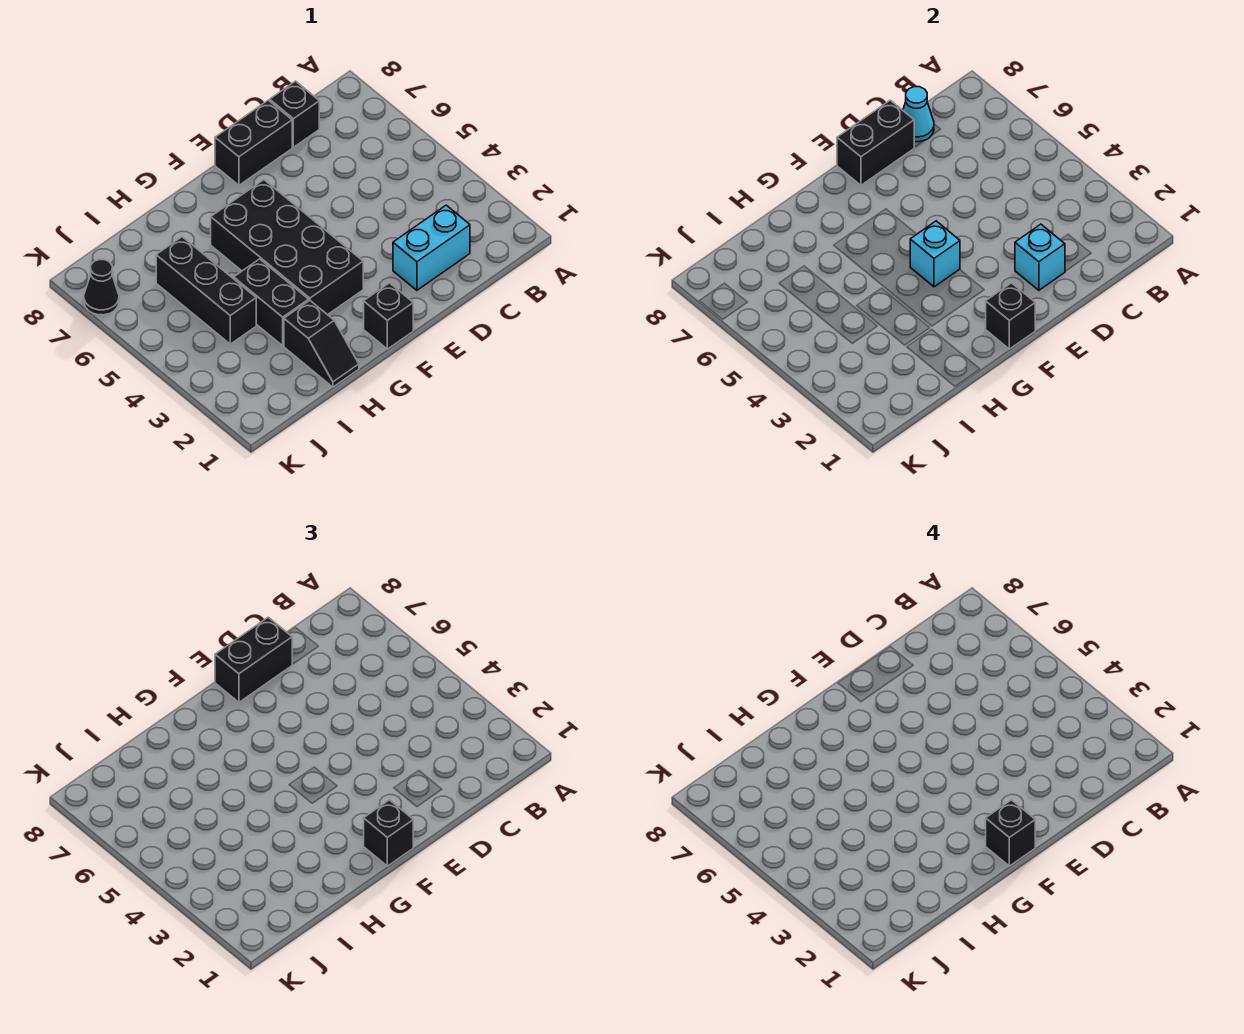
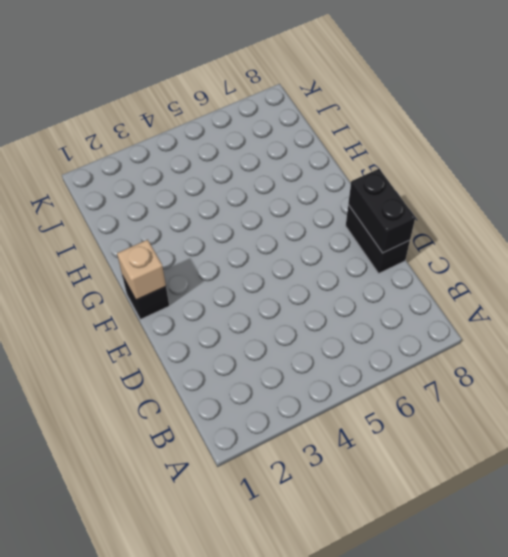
tan brick F1 level 2 -> black brick F1 level 2
none -> cyan brick C2:D2 level 1
none -> black brick C8 level 1
none -> black brick F3:G6 level 1

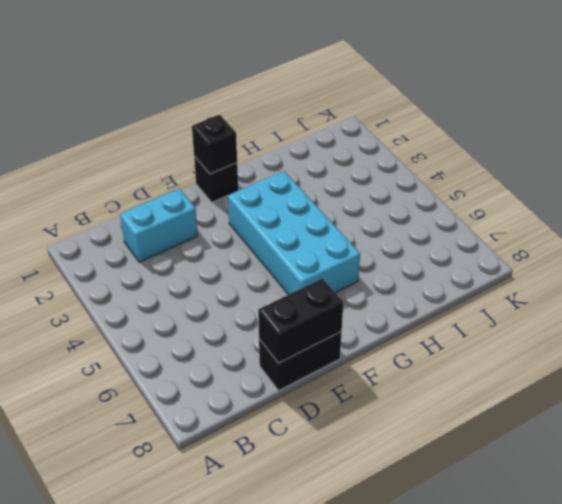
cyan brick F3:G6 level 1 -> black brick F3:G6 level 1
none -> black brick C8 level 1
none -> black slope H1:H2 level 1 top 2
none -> black brick H3:H4 level 1

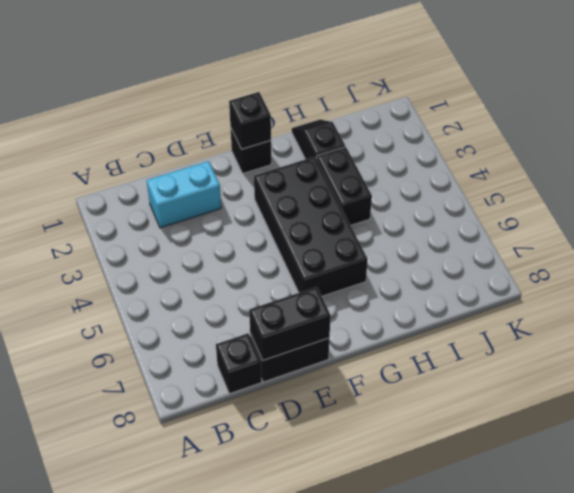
none -> black brick I4:I6 level 1
none -> black cone K7 level 1
none -> cyan cone C8 level 2

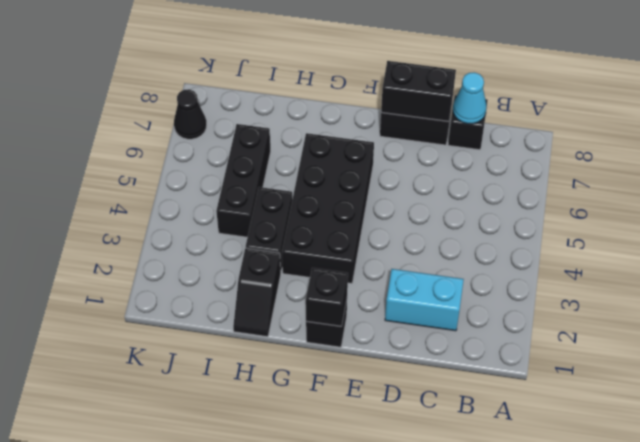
none -> cyan brick D2 level 2
none -> cyan brick F4 level 2
none -> black brick D8:E8 level 3

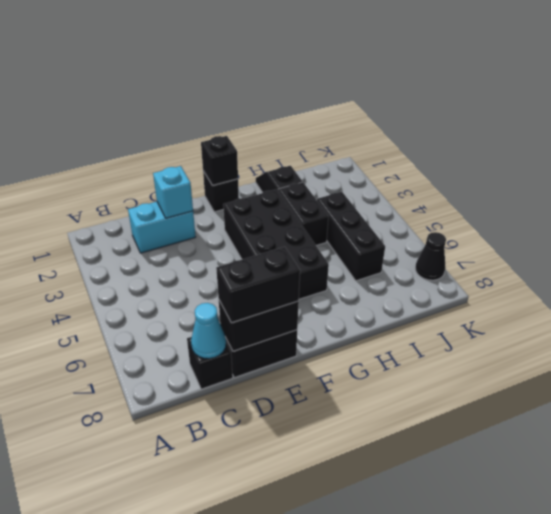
none -> cyan brick F4 level 2
none -> black brick F1 level 3
none -> black brick F1 level 4

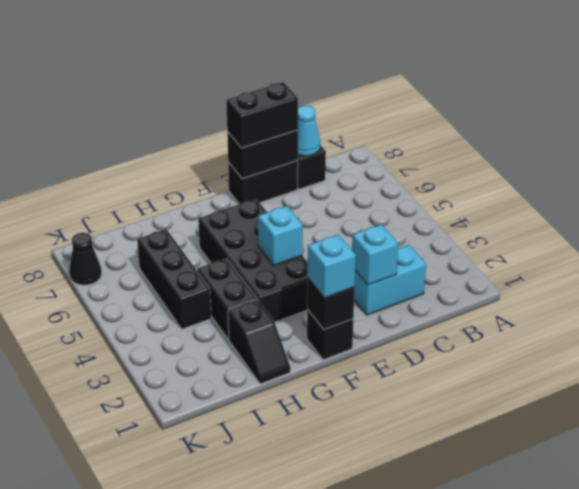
cyan brick F1 level 3 -> black brick F1 level 3
none -> black brick F1 level 4

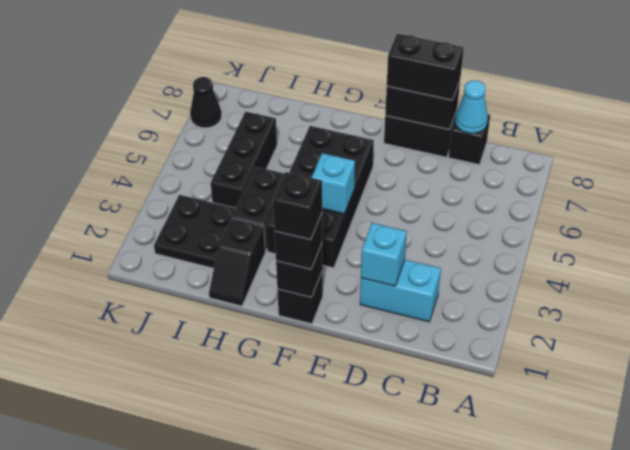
black plate I2:J3 level 1 -> none

